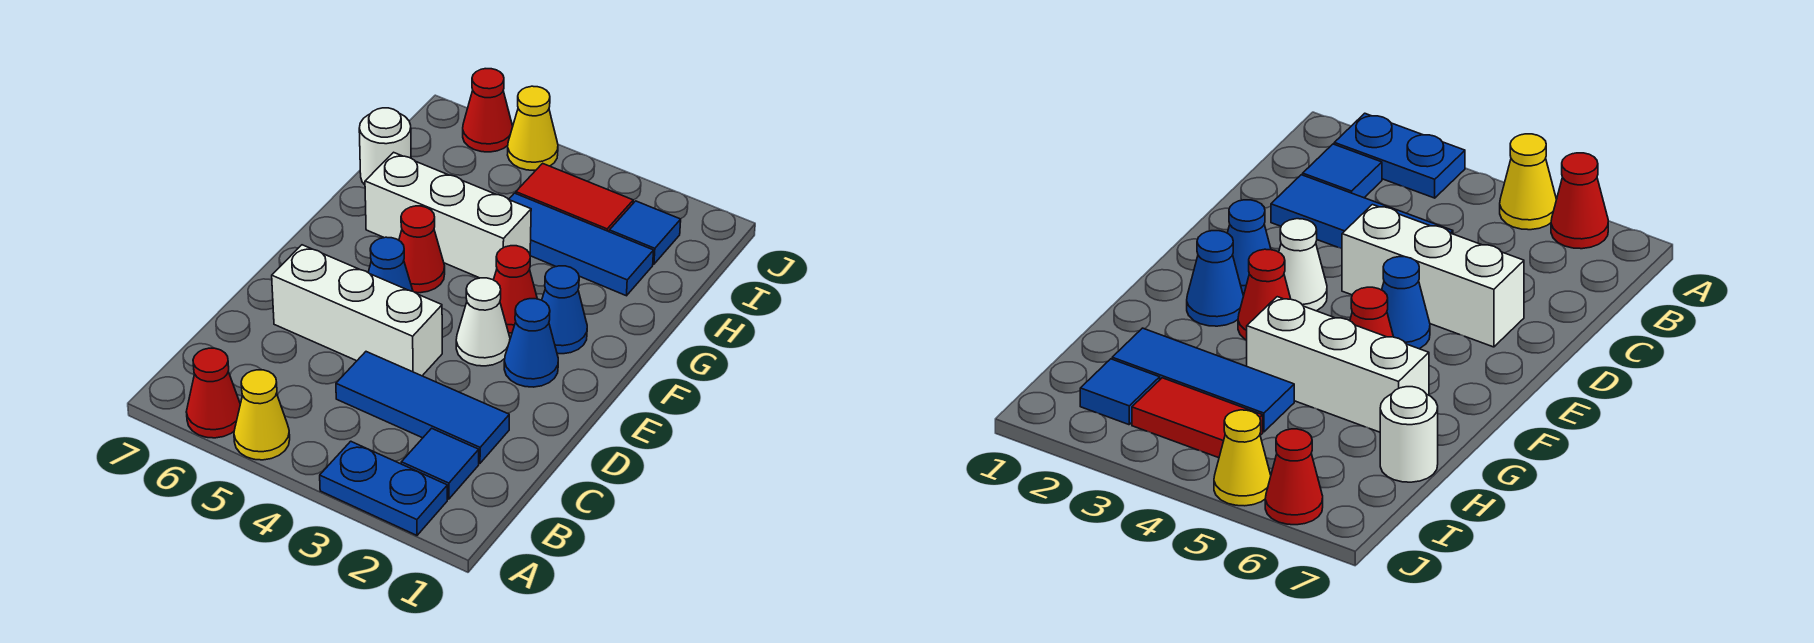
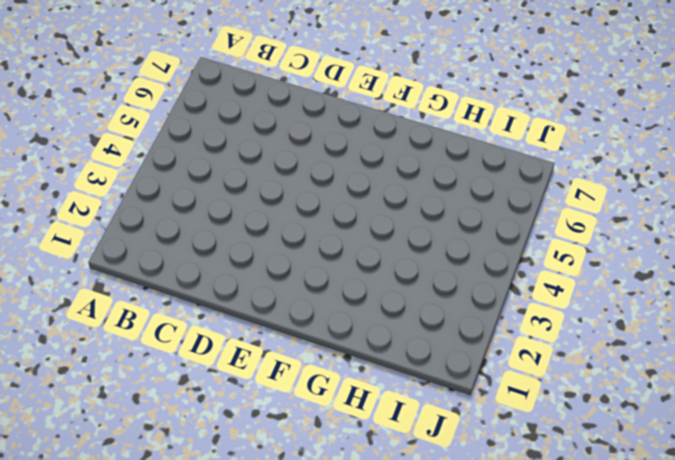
none -> blue plate A2:A3 level 1
none -> yellow cone A5 level 1
none -> red cone A6 level 1

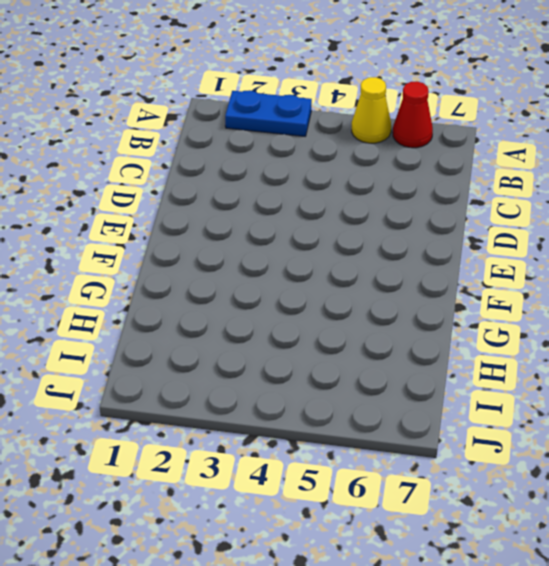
none -> blue tile B2 level 1
none -> blue tile C2:C4 level 1
none -> white brick D4:D6 level 1

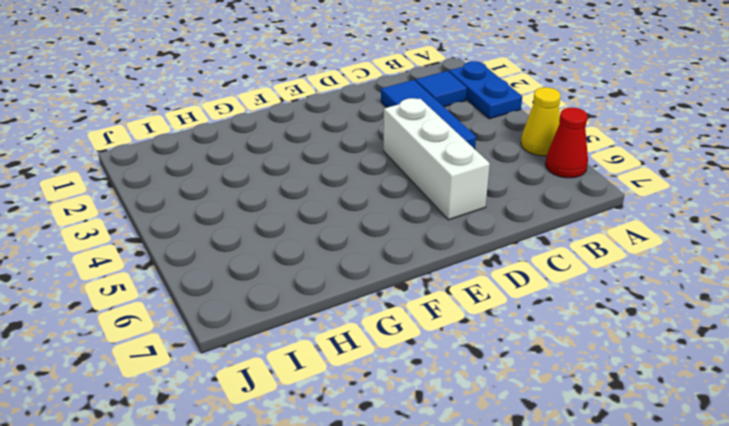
none -> blue cone E2 level 1
none -> white cone E3 level 1
none -> blue cone E5 level 1

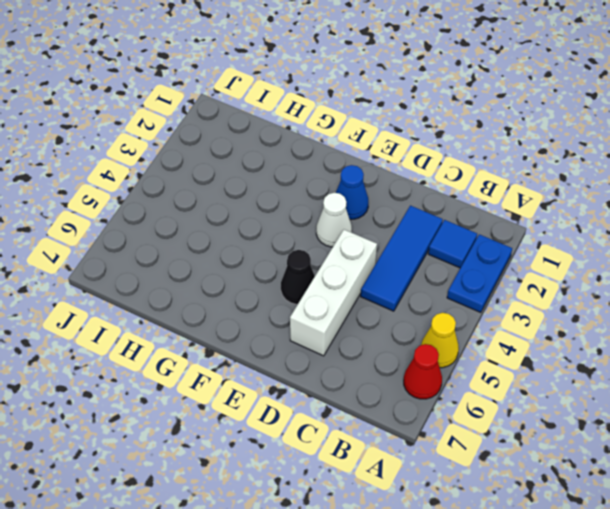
black cone E5 level 1 -> blue cone E5 level 1
none -> blue cone F2 level 1
none -> red cone F3 level 1
none -> red cone F5 level 1

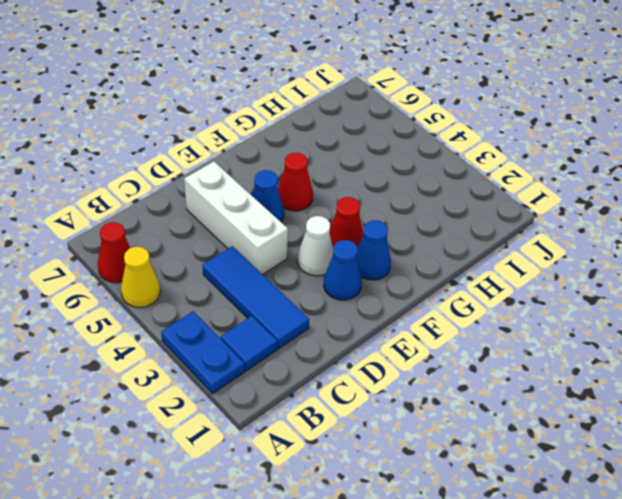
none -> white brick G4:G6 level 1
none -> blue tile H2:H4 level 1
none -> white round brick H7 level 1

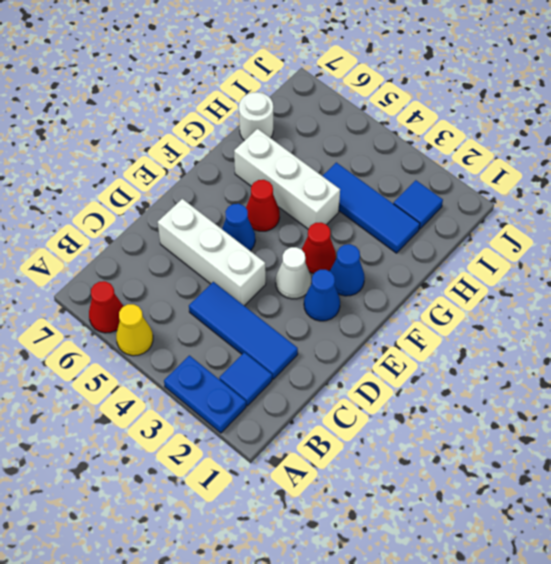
none -> red tile I3:I4 level 1
none -> yellow cone J5 level 1
none -> red cone J6 level 1

